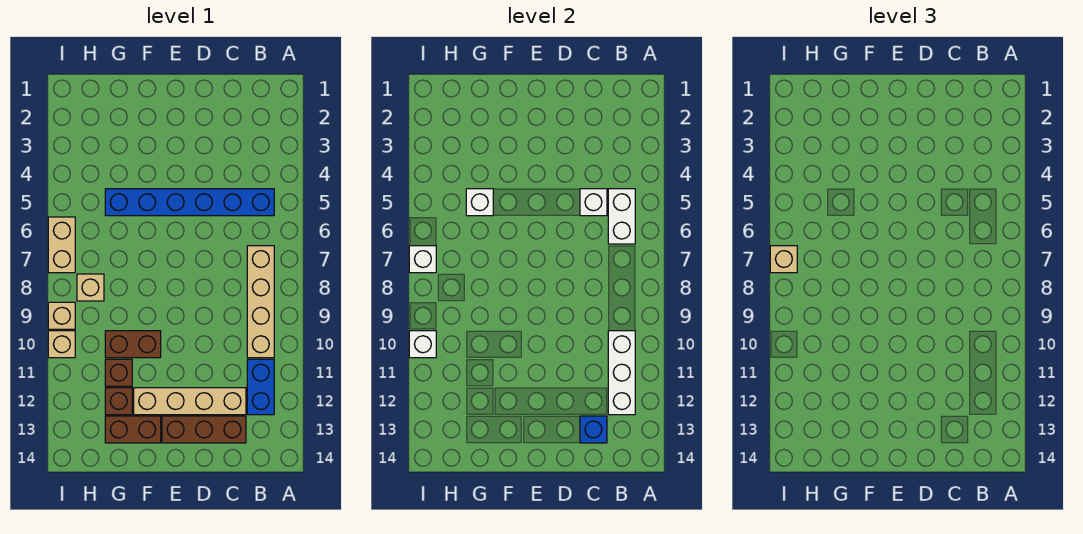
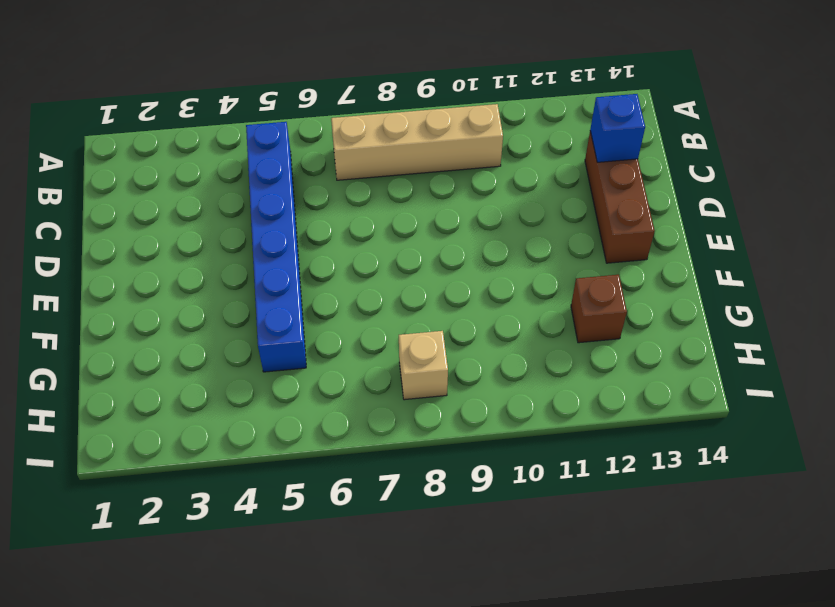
none -> blue brick B11:B12 level 1
none -> tan brick C12:F12 level 1
none -> brown brick F10:G10 level 1

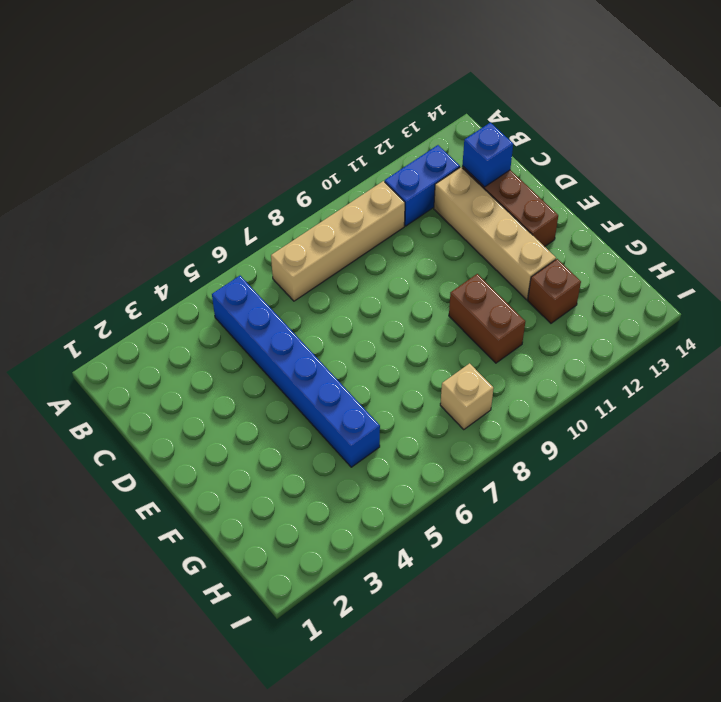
none -> brown brick F13:G13 level 1
none -> brown brick G11 level 1
none -> tan brick I6:I7 level 1

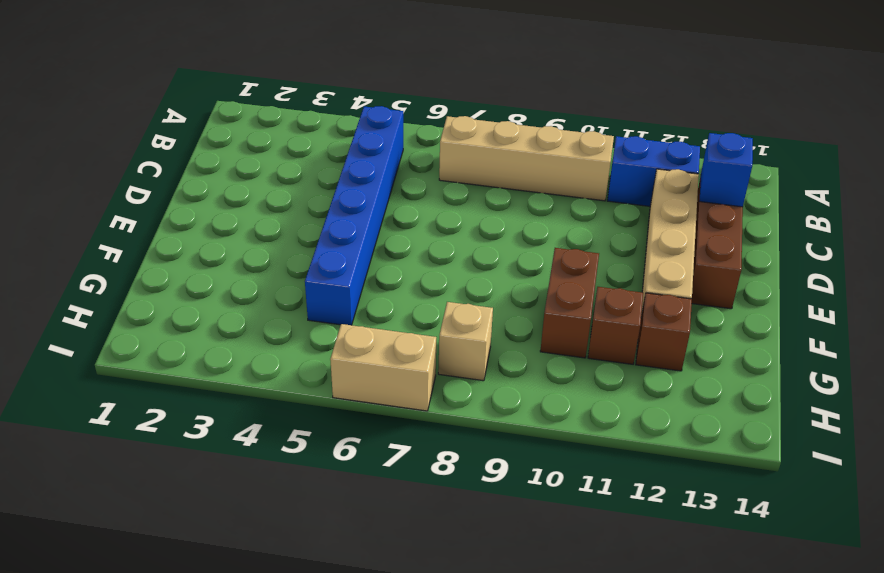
none -> brown brick F13:G13 level 1
none -> tan brick I9 level 1
none -> tan brick I10 level 1

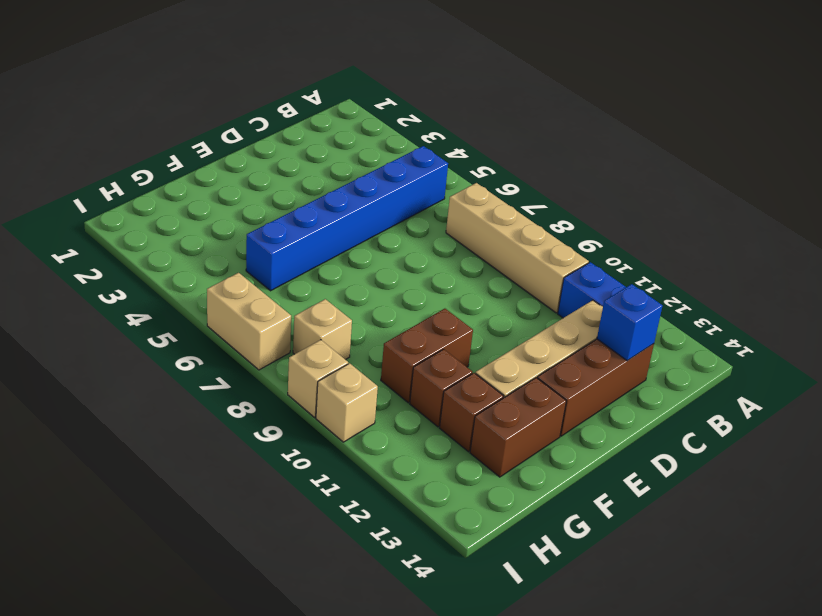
none -> white brick B5:B6 level 2
none -> white brick B10:B12 level 2
none -> white brick C5 level 2

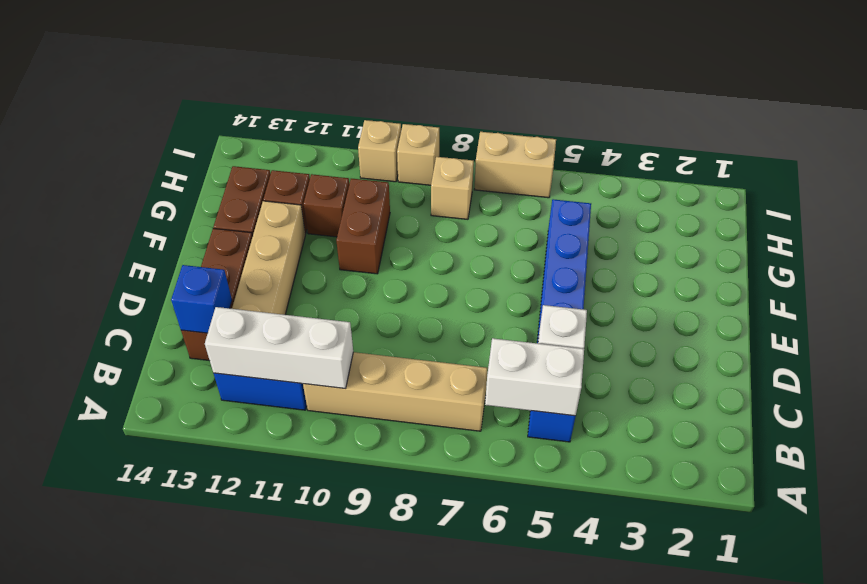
none -> white brick G5 level 2
none -> white brick I7 level 2
none -> white brick I10 level 2

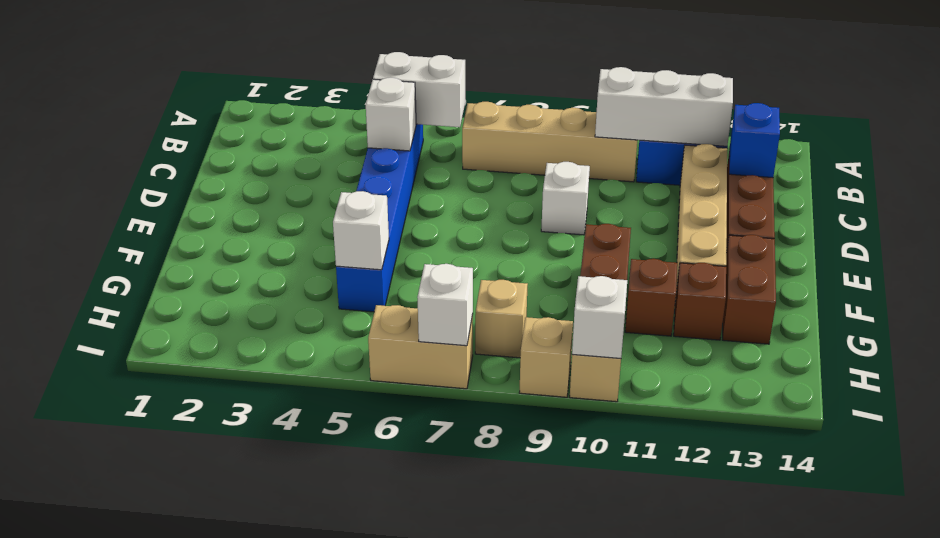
white brick D9 level 1 -> none
none -> tan brick I7 level 3

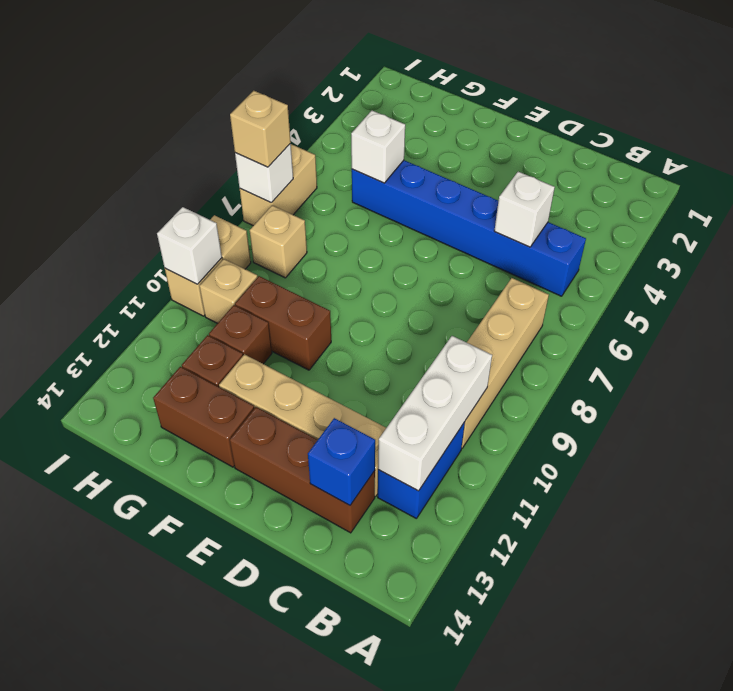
tan brick H10 level 1 -> none
none -> white brick B5:B6 level 2

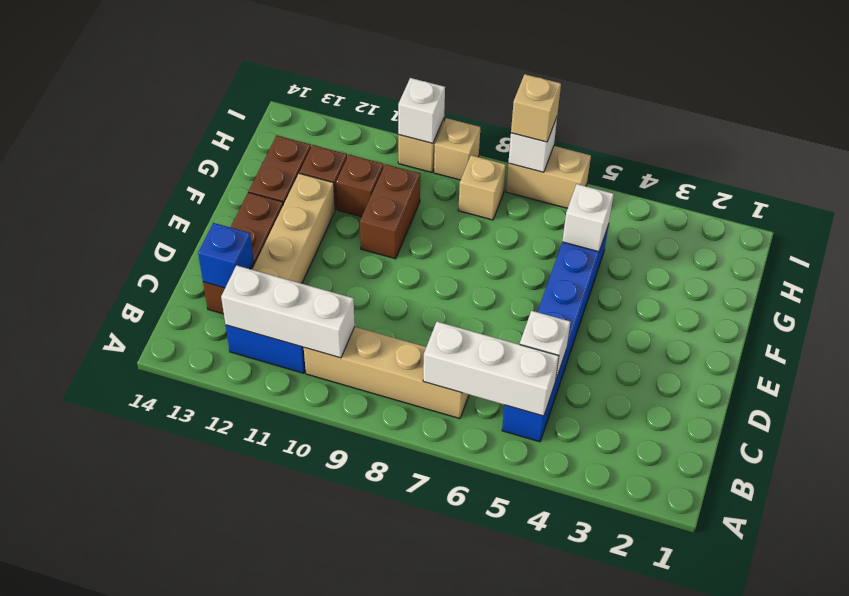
white brick B5:B7 level 2 -> white brick B5:B6 level 2

